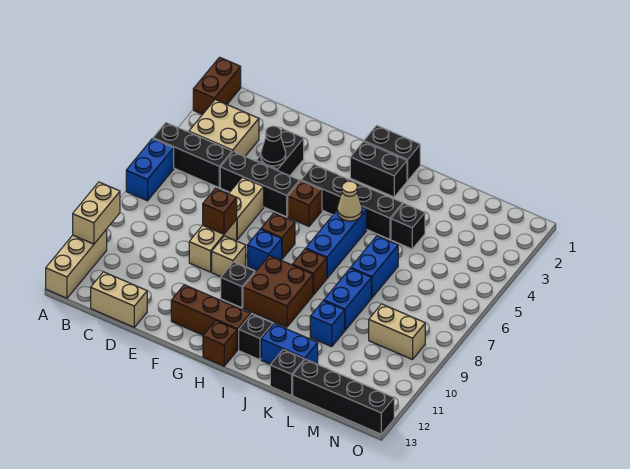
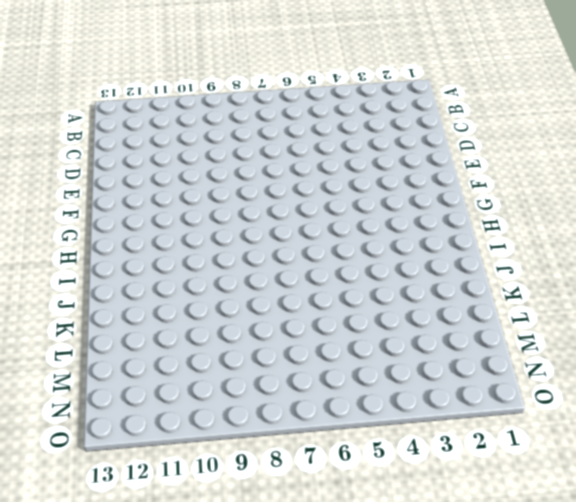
none -> brown brick A1:A2 level 1
none -> black brick A5:C5 level 1
none -> blue brick A6:A7 level 1
none -> tan brick A11:A13 level 1

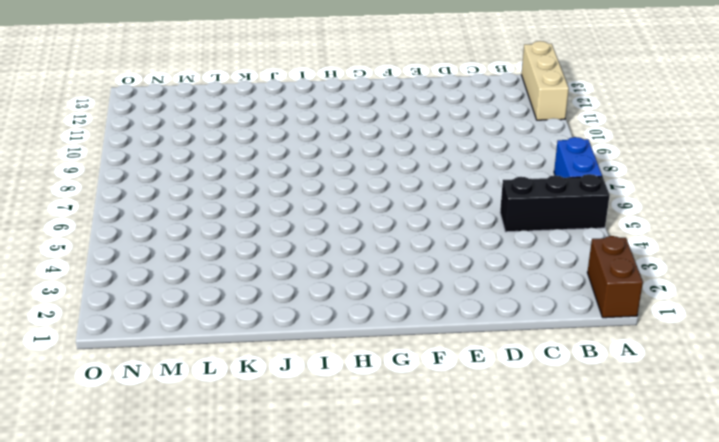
none -> tan brick B3:C4 level 1
none -> tan brick C13:D13 level 1
none -> black brick D5:F5 level 1
none -> black brick E3:E4 level 1

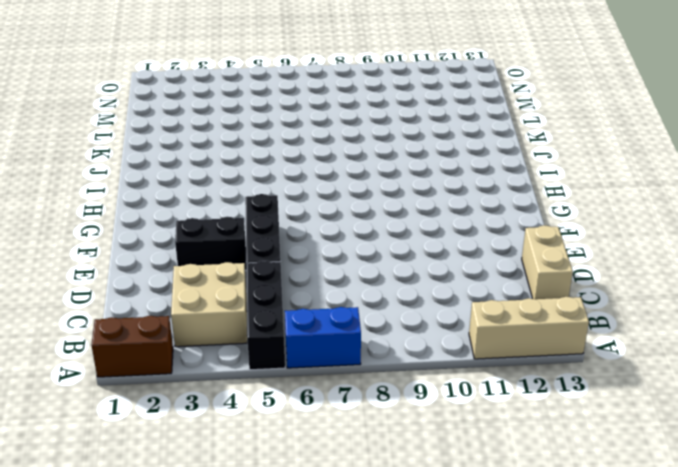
none -> tan brick E6:E7 level 1
none -> tan brick E8:E9 level 1
none -> tan brick F9 level 1
none -> brown brick F12:H12 level 1

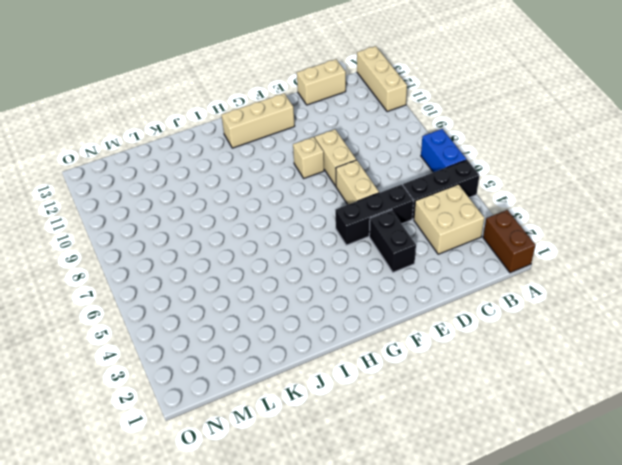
tan brick F12:H12 level 1 -> brown brick F12:H12 level 1
none -> black brick G4:J4 level 1
none -> brown brick G5 level 1
none -> brown brick G7 level 1
none -> blue brick G8 level 1

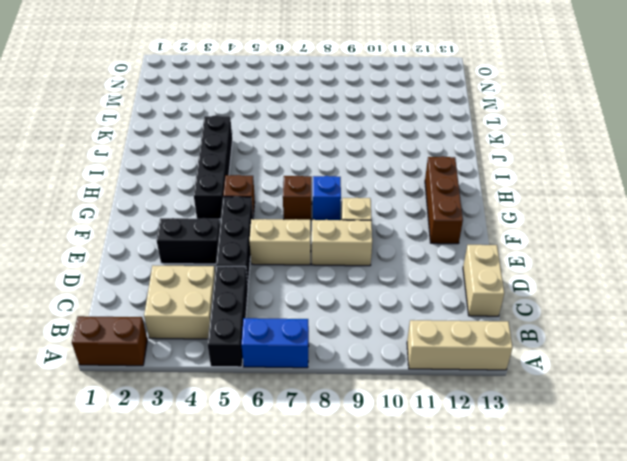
none -> black brick G10 level 1
none -> black brick H1:I1 level 1
none -> black brick H2:I2 level 1
none -> brown brick H9:I10 level 1

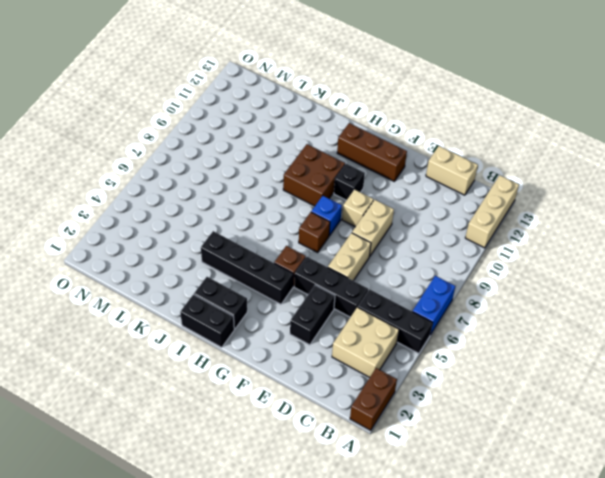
none -> brown brick H13 level 1
none -> blue brick I5:I7 level 1
none -> brown brick I8 level 1
none -> black brick I12 level 1

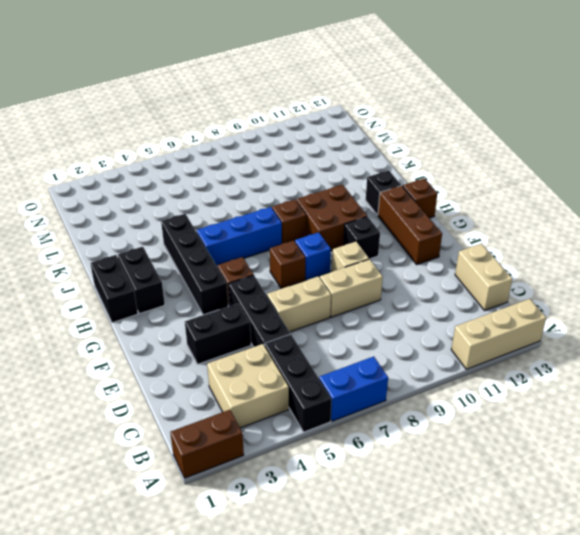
none -> blue brick J12:K12 level 1
none -> black brick K4 level 1
none -> blue brick K6:K7 level 1
none -> blue brick K8:K9 level 1

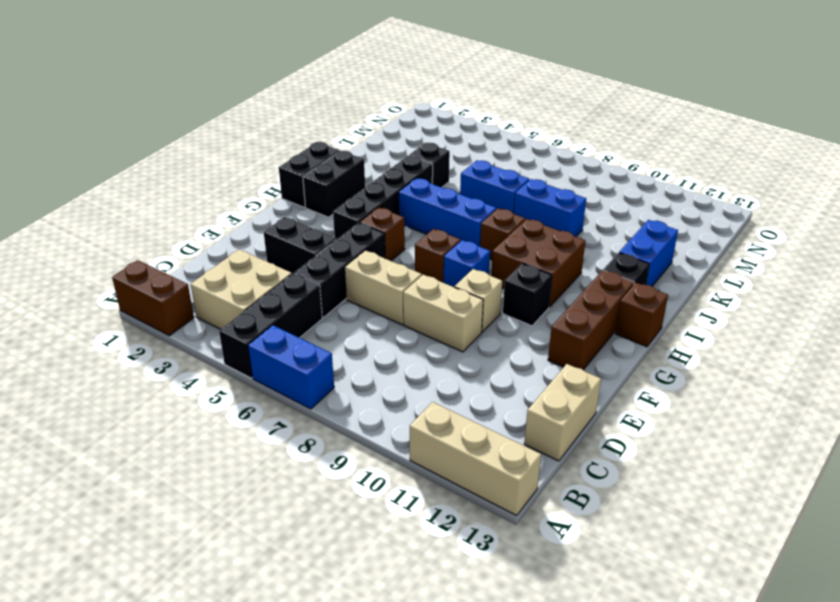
none -> blue brick K10 level 1
none -> black brick K13 level 1
none -> black brick L13:O13 level 1
none -> tan brick M9:N9 level 1

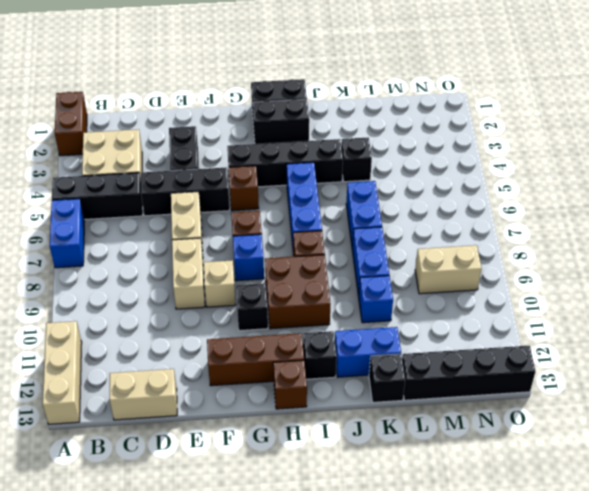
none -> tan brick A10:A11 level 2
none -> black cone E4 level 2
none -> brown brick E8 level 2
none -> tan cone I5 level 2

